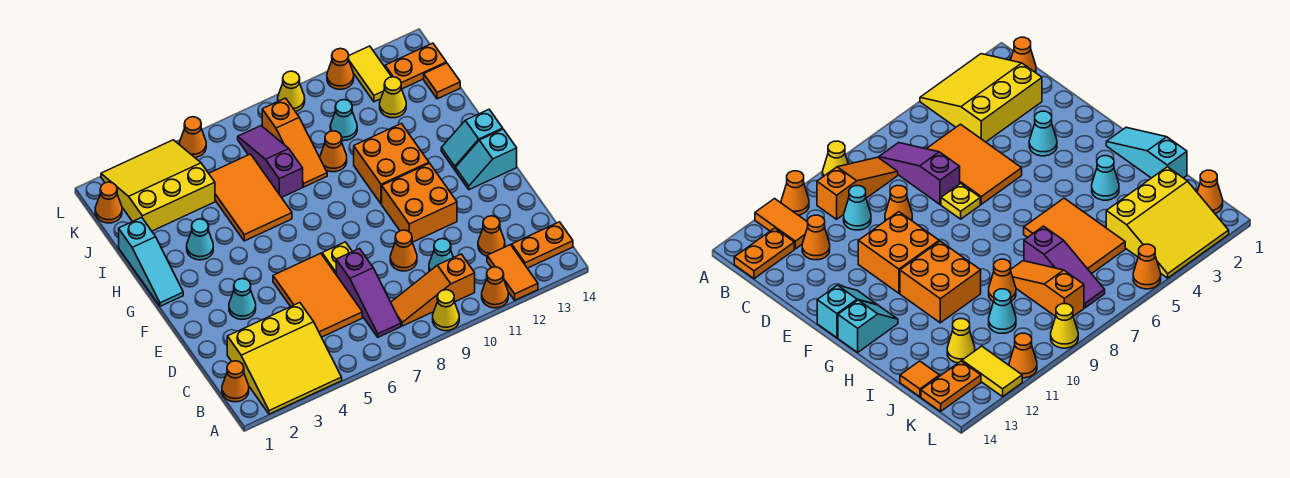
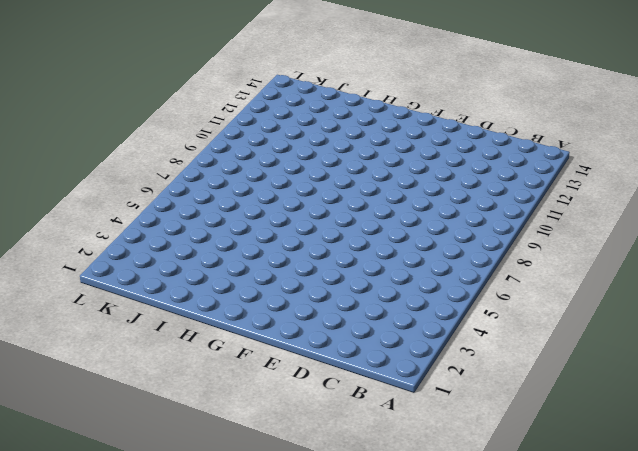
none -> yellow slope A2:C4 level 1 top C
none -> yellow cone A9 level 1
none -> orange cone A11 level 1
none -> orange tile A12:B12 level 1

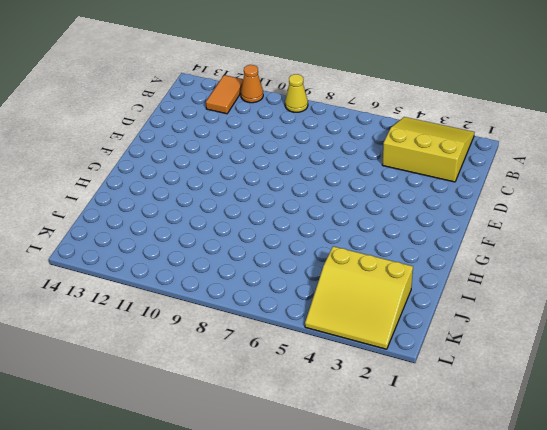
none -> orange cone B1 level 1
none -> purple slope B7:D7 level 1 top D
none -> orange slope B8:B10 level 1 top 10
none -> orange plate B13:B14 level 1

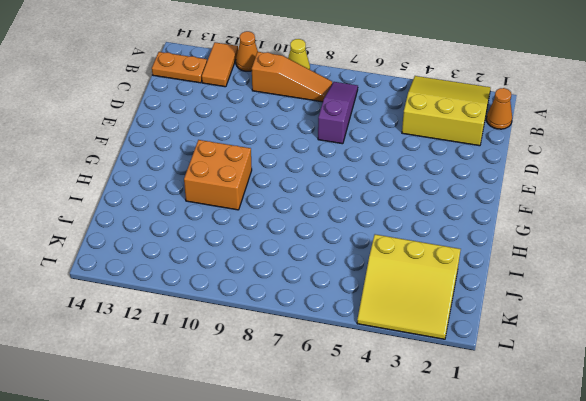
none -> orange tile C5:E6 level 1
none -> cyan cone C10 level 1
none -> orange cone C12 level 1
none -> orange cone D9 level 1

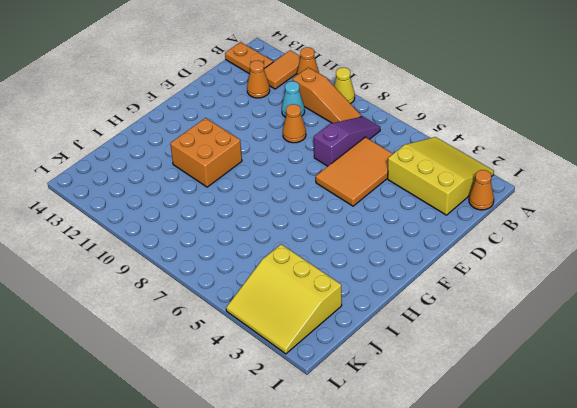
none -> cyan cone E3 level 1
none -> yellow plate E7 level 1
none -> orange brick E10:F11 level 1
none -> cyan slope F13:F14 level 1 top 14

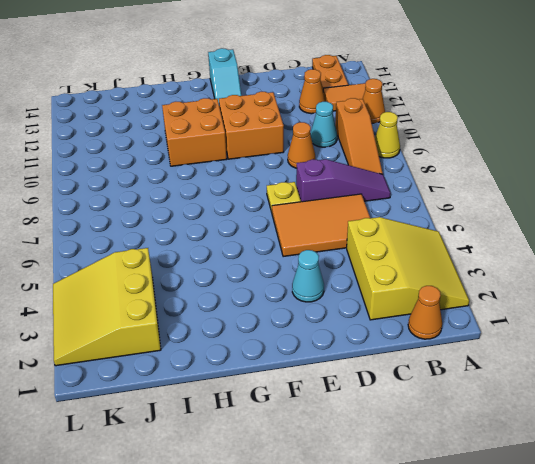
none -> cyan slope G1:I1 level 1 top I
none -> cyan slope G13:G14 level 1 top 14
none -> cyan cone H3 level 1
none -> orange tile H5:J6 level 1

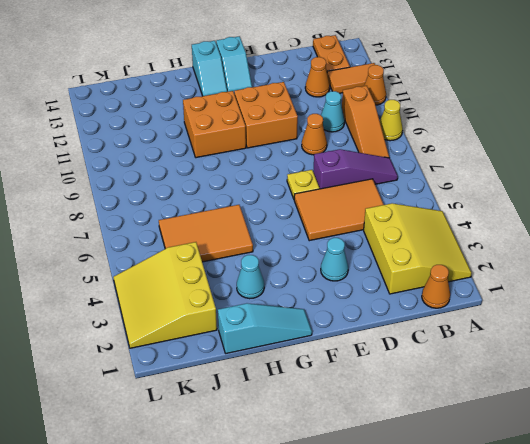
none -> purple slope I7:K7 level 1 top I
none -> orange slope I8:K8 level 1 top K
none -> orange cone I9 level 1
none -> cyan cone J10 level 1

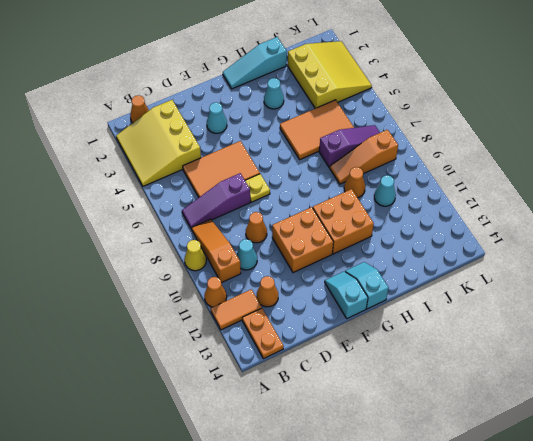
none -> yellow cone J12 level 1
none -> orange tile J14 level 1
none -> orange cone K1 level 1
none -> yellow tile K12:L12 level 1

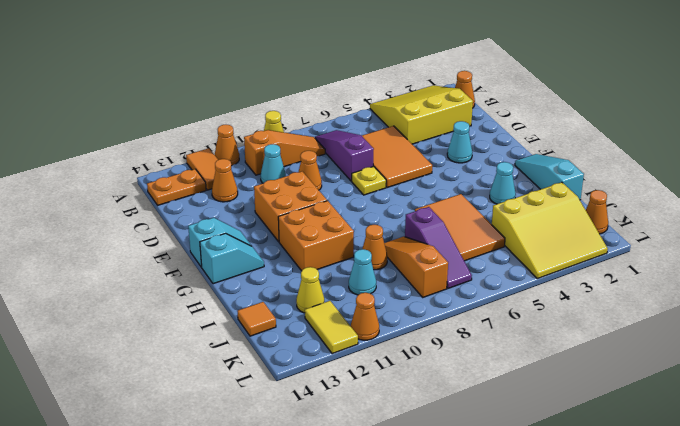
none -> orange plate K13:K14 level 1
none -> orange cone L5 level 1
none -> yellow cone L9 level 1

